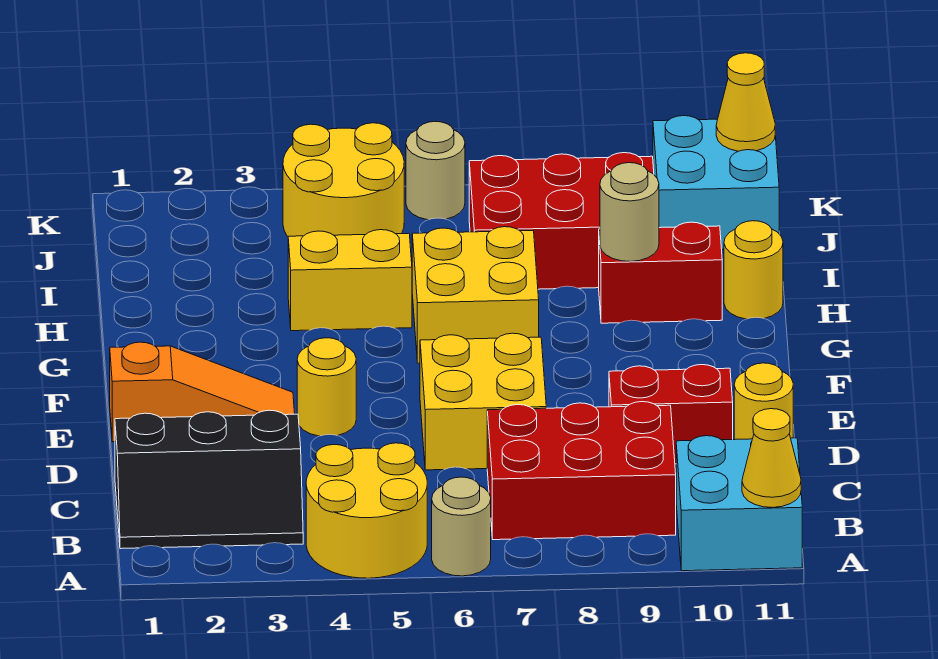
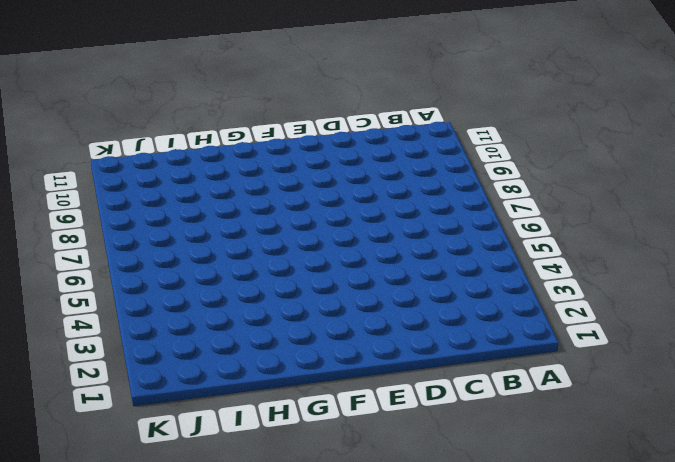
none -> yellow round brick A4:B5 level 1
none -> tan round brick A6 level 1
none -> cyan brick A10:B11 level 1

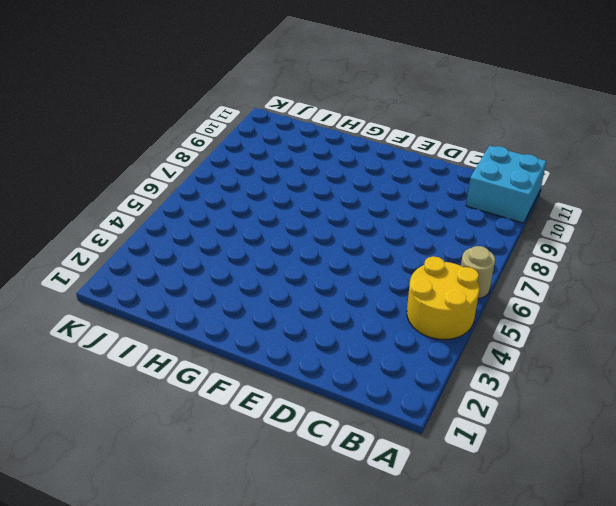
none -> black slope B1:C3 level 1 top C
none -> red brick B7:C9 level 1
none -> yellow brick D6:E7 level 1

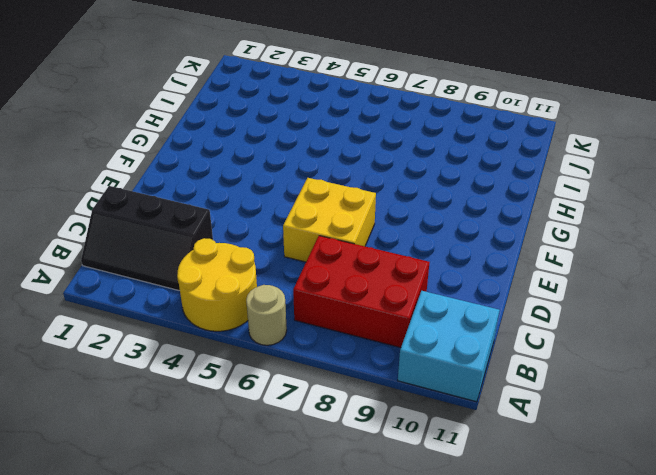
none -> red brick D9:D10 level 1
none -> yellow round brick D11 level 1
none -> orange slope E1:E3 level 1 top 1

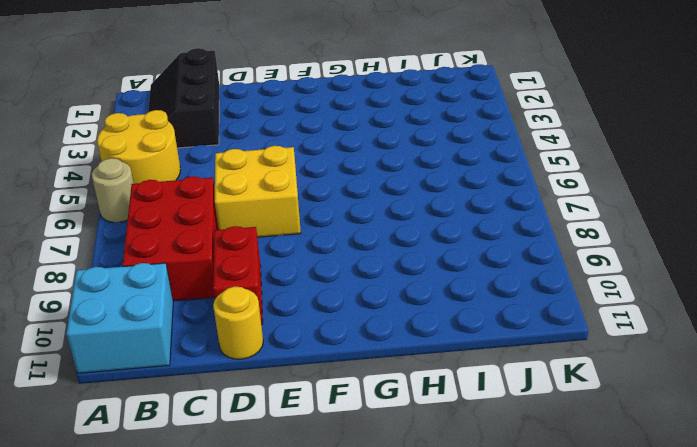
none -> orange slope E1:E3 level 1 top 1
none -> yellow round brick E4 level 1
none -> yellow brick G6:H7 level 1

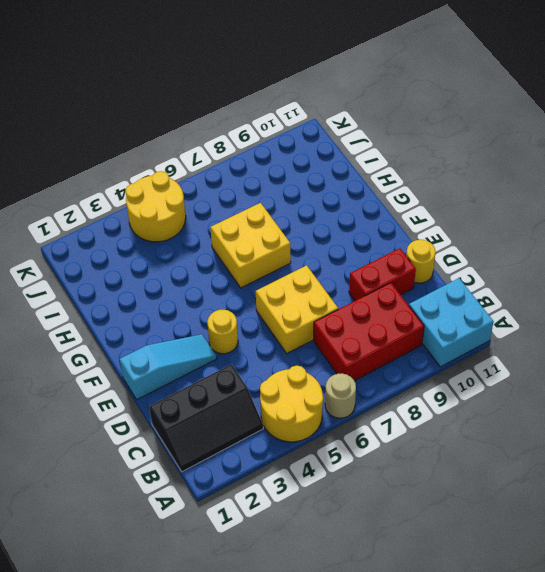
cyan slope E1:E3 level 1 top 1 -> orange slope E1:E3 level 1 top 1
none -> yellow brick H4:H5 level 1
none -> red brick H9:H10 level 1
none -> yellow round brick H11 level 1

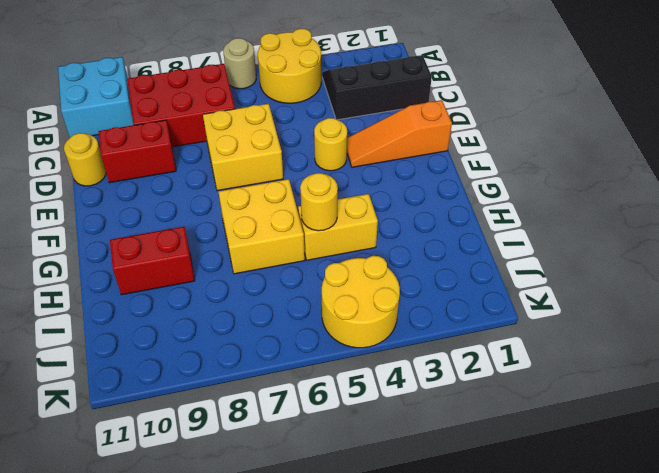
yellow round brick H5 level 2 -> yellow round brick H11 level 1
none -> red brick I7:J9 level 1
none -> cyan brick J10:K11 level 1
none -> tan round brick K6 level 1

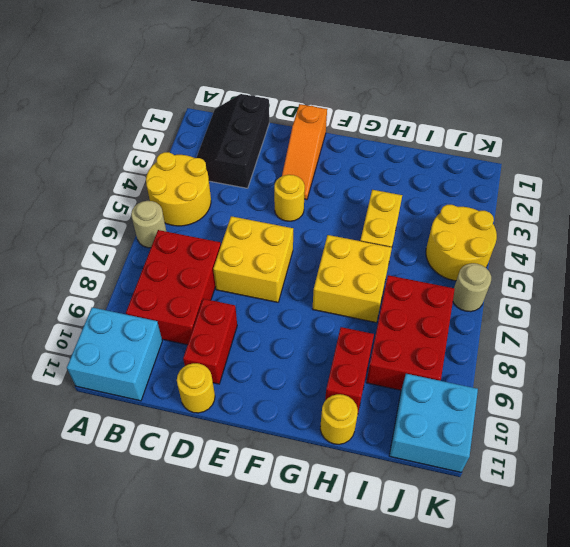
none -> yellow cone A11 level 2
none -> tan round brick H9 level 2
none -> yellow cone K11 level 2

